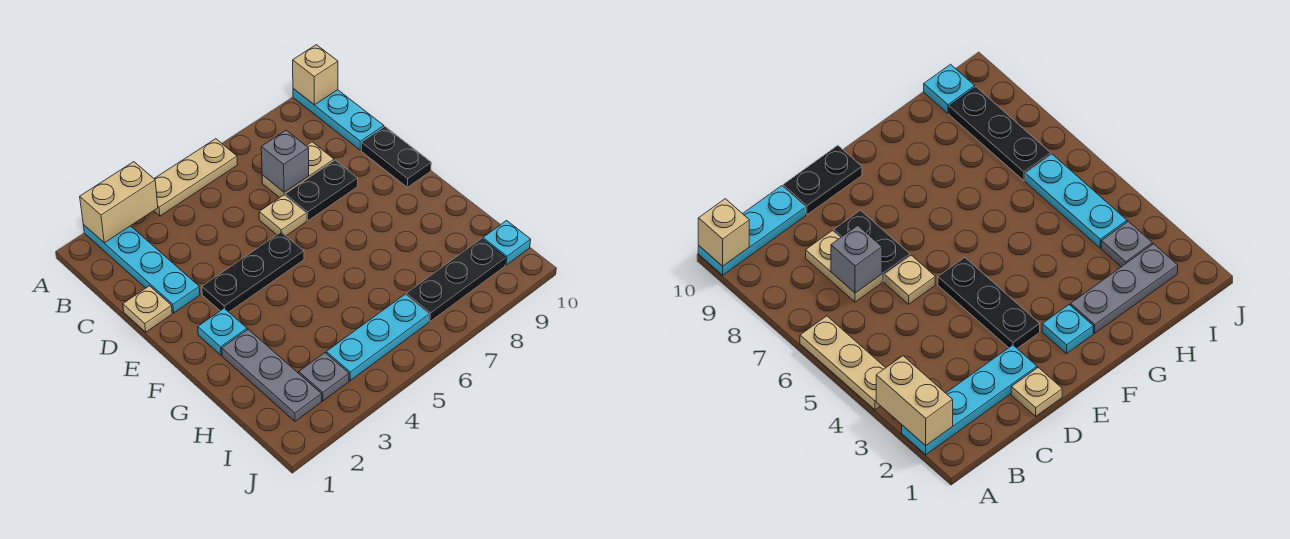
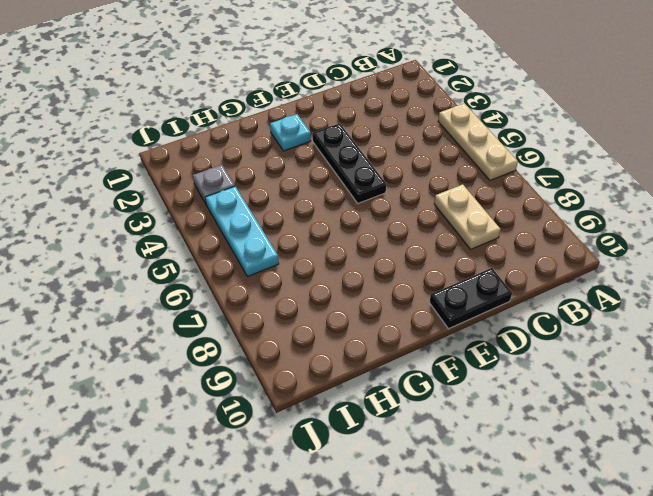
none -> cyan plate A2:D2 level 1
none -> cyan plate A10:C10 level 1
none -> tan plate D1 level 1

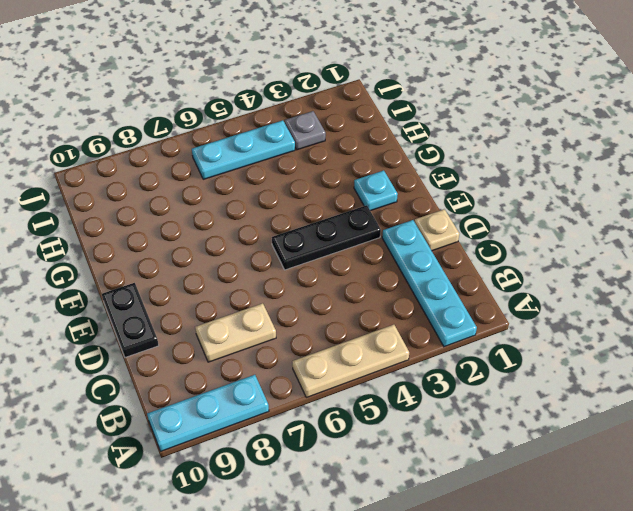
cyan plate A8:A10 level 1 -> cyan plate A10:C10 level 1
none -> tan plate D6 level 1
none -> black plate D7:D8 level 1
none -> grey plate G2:I2 level 1

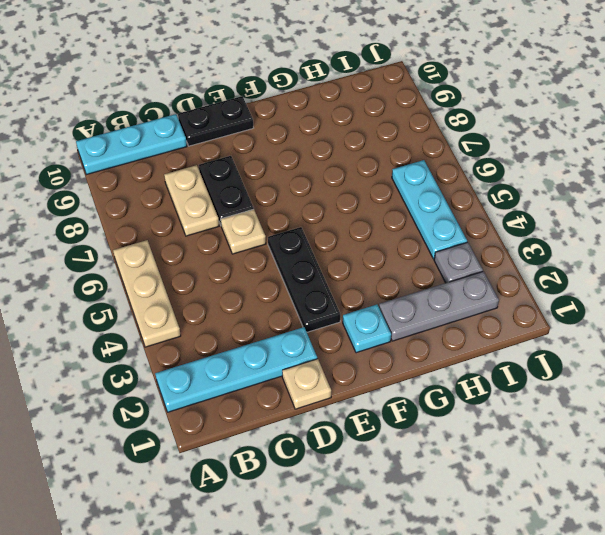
none -> black plate I7:I9 level 1
none -> cyan plate I10 level 1
none -> tan brick A2:A3 level 2

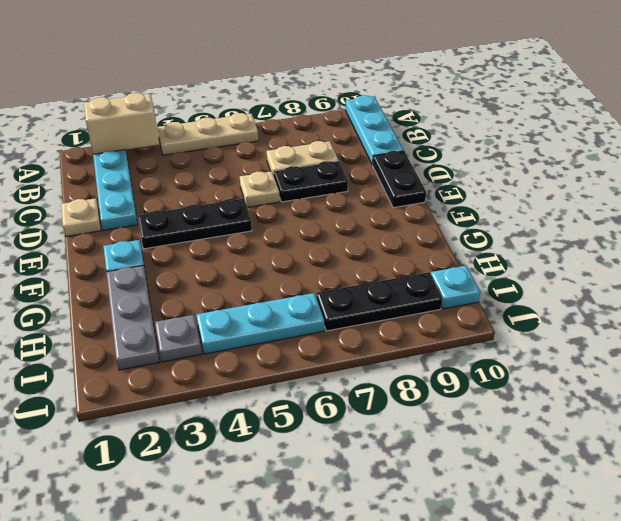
none -> tan brick A10 level 2
none -> grey brick C7 level 2

